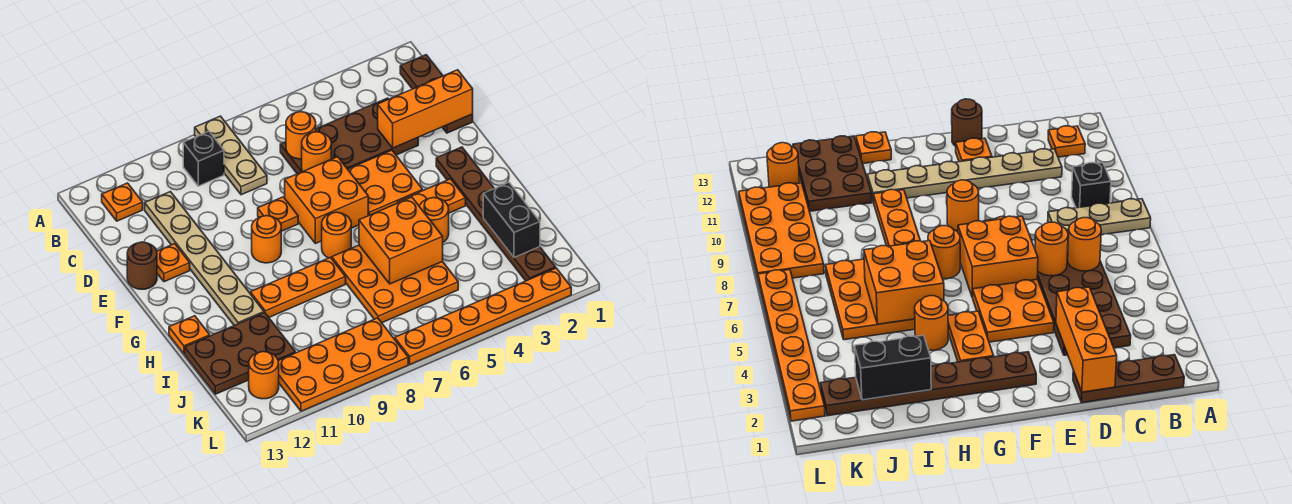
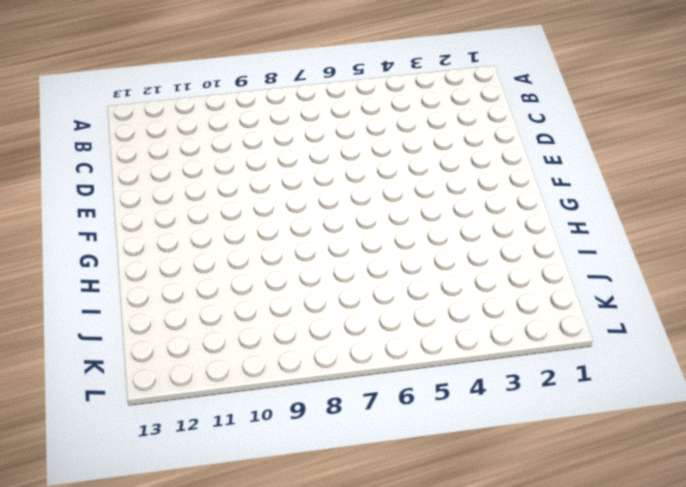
none -> tan plate A8:C8 level 1
none -> brown plate B1:D1 level 1
none -> black brick B9 level 1

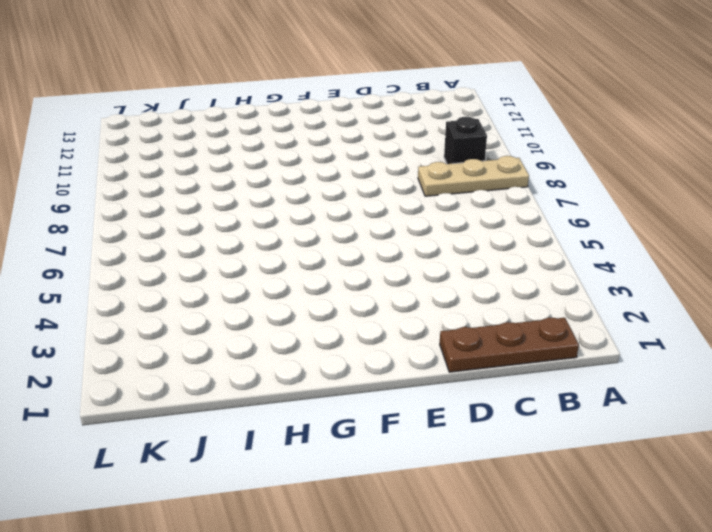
none -> orange plate B12 level 1
none -> brown plate C3:D6 level 1
none -> tan plate C11:H11 level 1

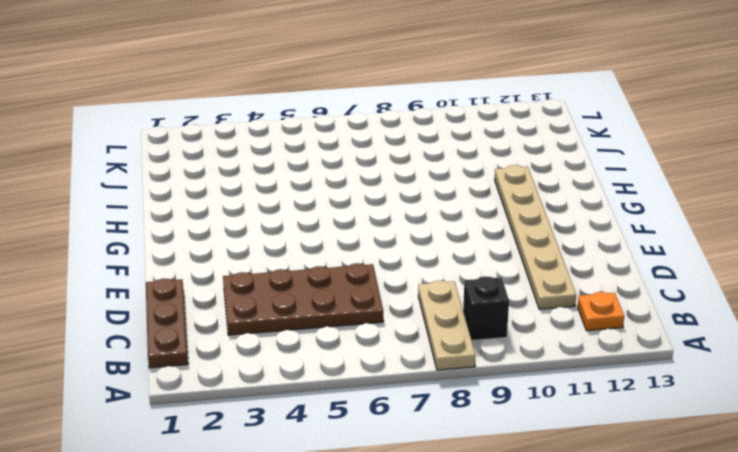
none -> orange plate E4:F5 level 1
none -> orange brick E6:F7 level 1
none -> orange plate E8 level 1

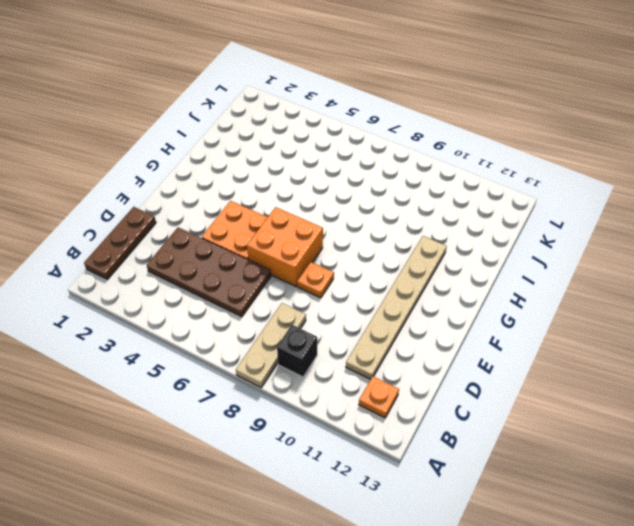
none -> orange plate E12 level 1
none -> brown round brick E13 level 1
none -> brown plate F2:K2 level 1

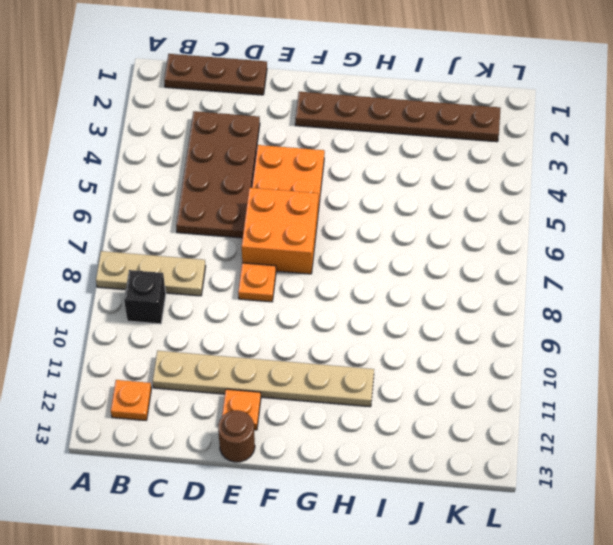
none -> orange round brick F9 level 1
none -> orange plate G3:G4 level 1
none -> orange round brick G7 level 1

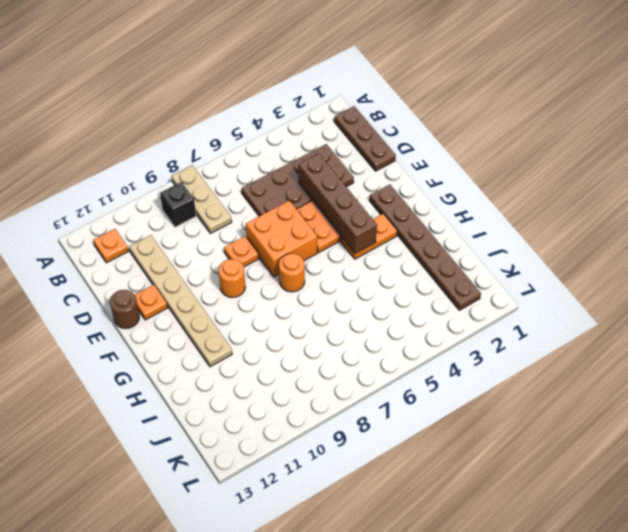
brown brick D4:G4 level 2 -> none
none -> orange round brick H4 level 1
none -> orange plate H5:J7 level 1
none -> orange plate H8:H10 level 1

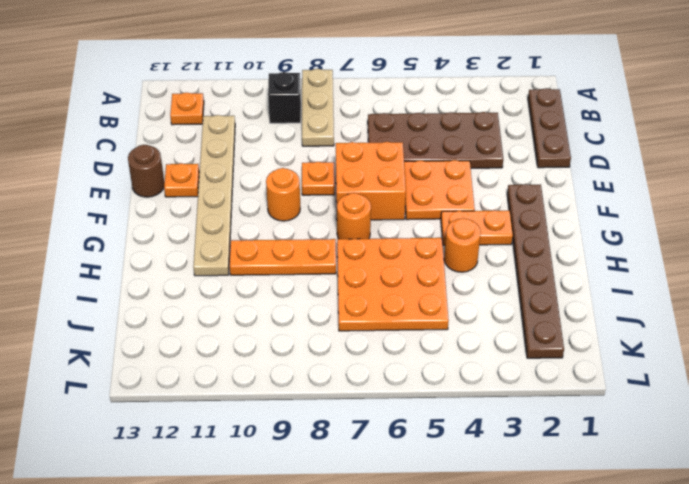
none -> orange plate H13 level 1
none -> brown plate I11:J13 level 1
none -> orange plate K8:L11 level 1

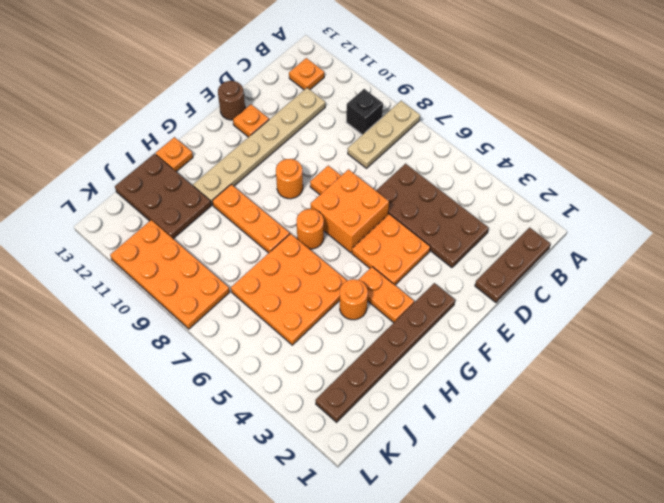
none -> orange round brick K12 level 1
none -> orange plate L2:L7 level 1
none -> orange round brick C6 level 2

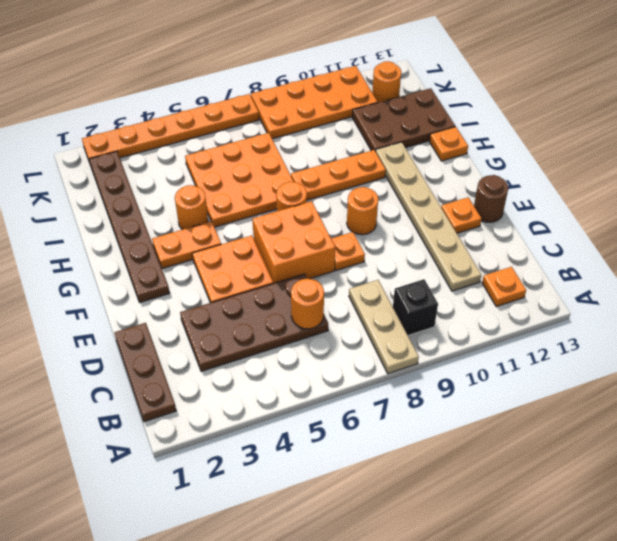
none -> orange brick D1:D3 level 2
none -> orange round brick D6 level 2
none -> orange brick H5:I6 level 2

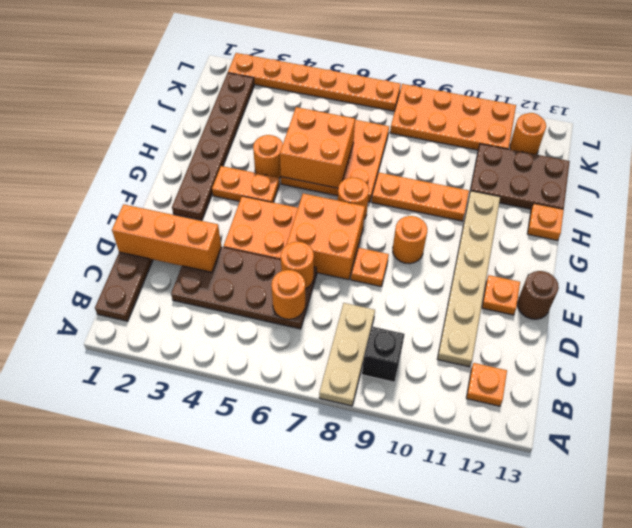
none -> black brick I2:J2 level 2

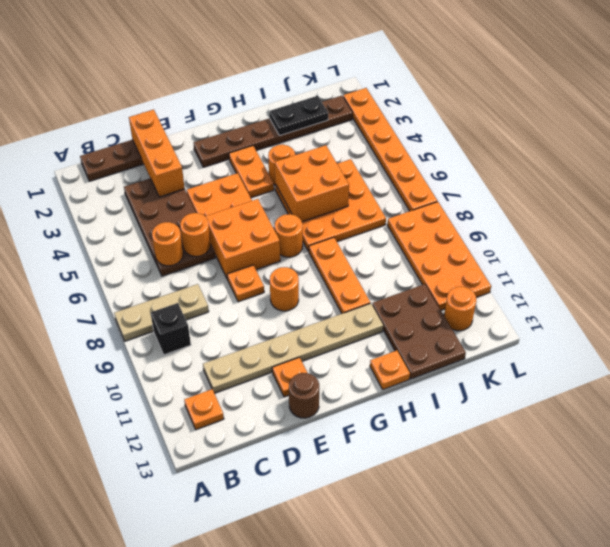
black plate I2:J2 level 2 -> black brick I2:J2 level 2

